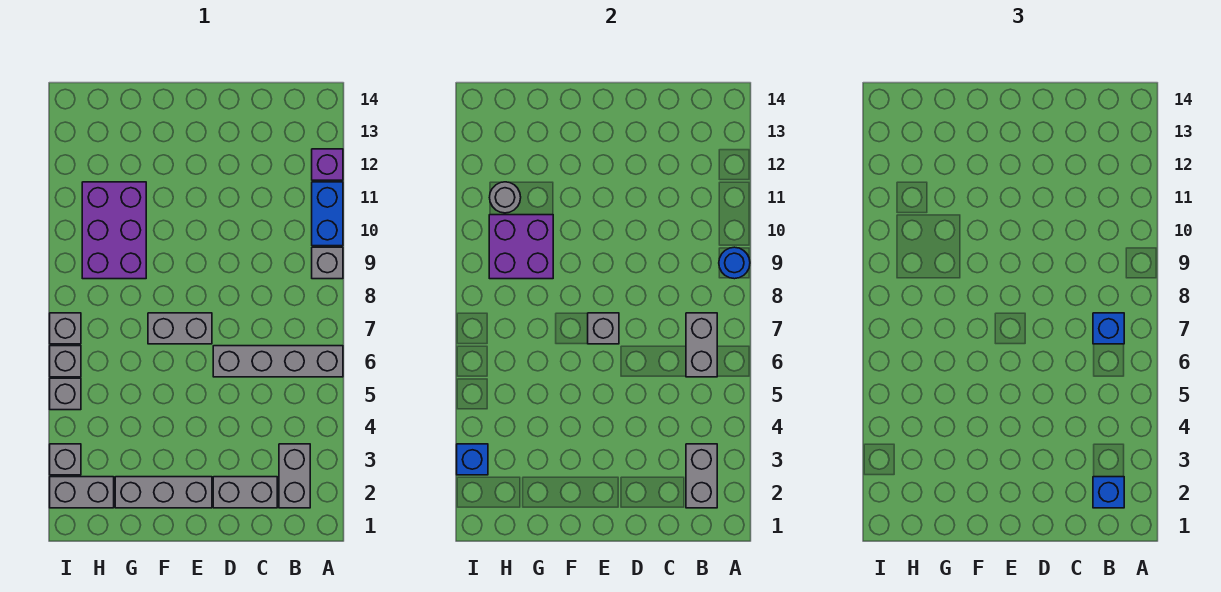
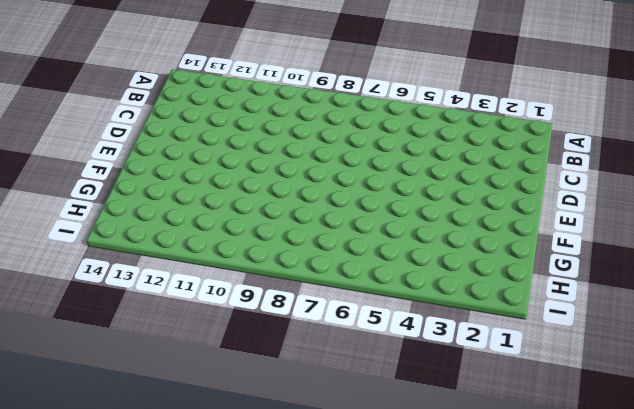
none -> grey brick A6:D6 level 1
none -> grey brick A9 level 1
none -> blue brick A10:A11 level 1

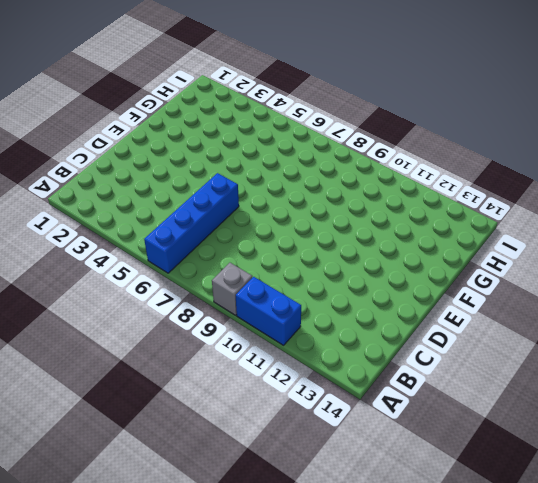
blue brick A6:D6 level 1 -> grey brick A6:D6 level 1
none -> purple brick A12 level 1
none -> grey brick B2:B3 level 1
none -> grey brick C2:D2 level 1

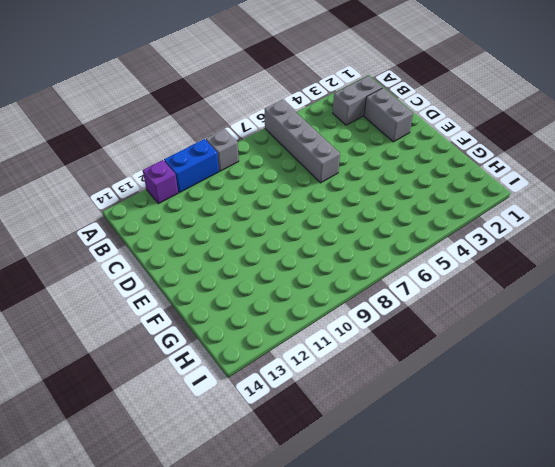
none -> grey brick E2:G2 level 1
none -> grey brick E7:F7 level 1
none -> purple brick G9:H11 level 1

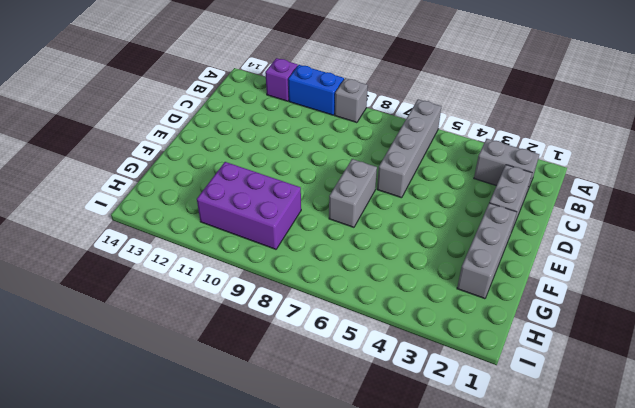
none -> grey brick H2:I2 level 1
none -> grey brick I3 level 1
none -> grey brick I5 level 1

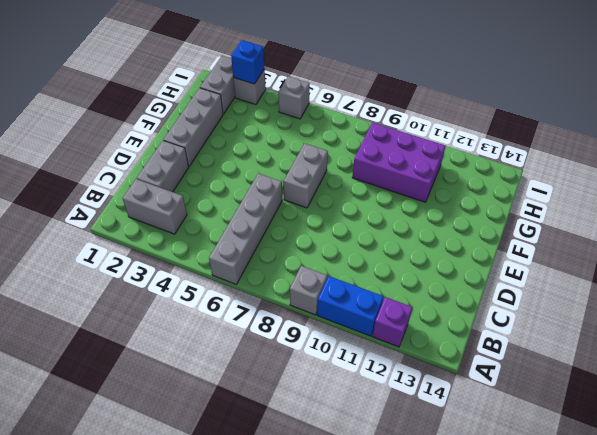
none -> grey brick I6 level 1
none -> grey brick I7 level 1
none -> blue round brick A9 level 2

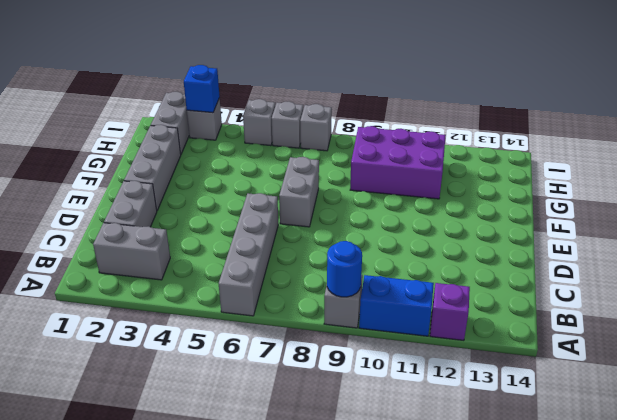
none -> grey brick B2:B3 level 2
none -> grey brick B6:B7 level 2
none -> grey brick E7 level 2

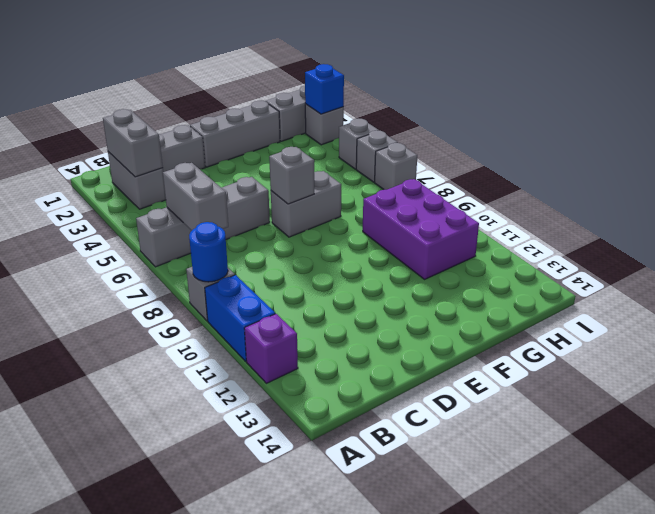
none -> purple brick G9:H10 level 2
none -> grey round brick H11 level 2
none -> blue brick B2 level 3

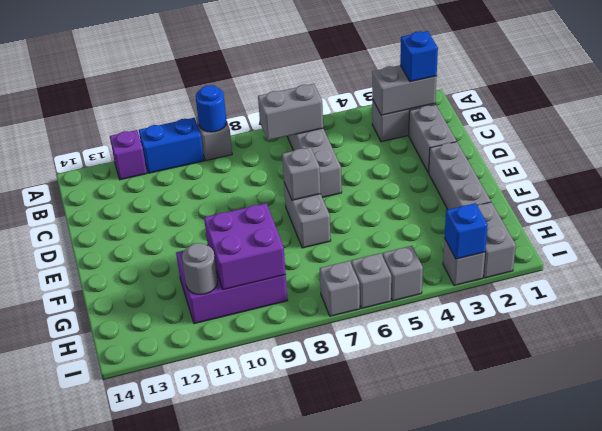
none -> blue brick B7 level 3

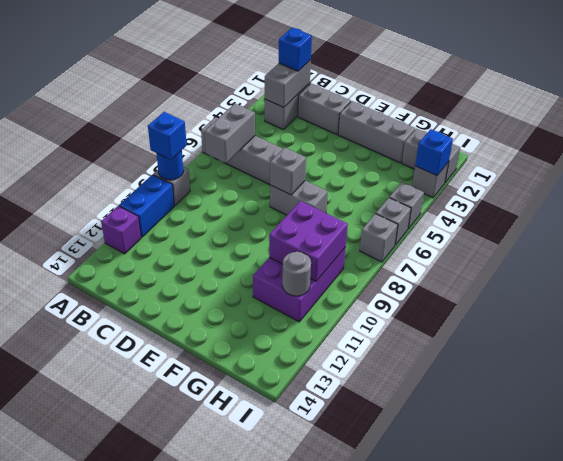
blue brick A9 level 3 -> blue brick B7 level 3

